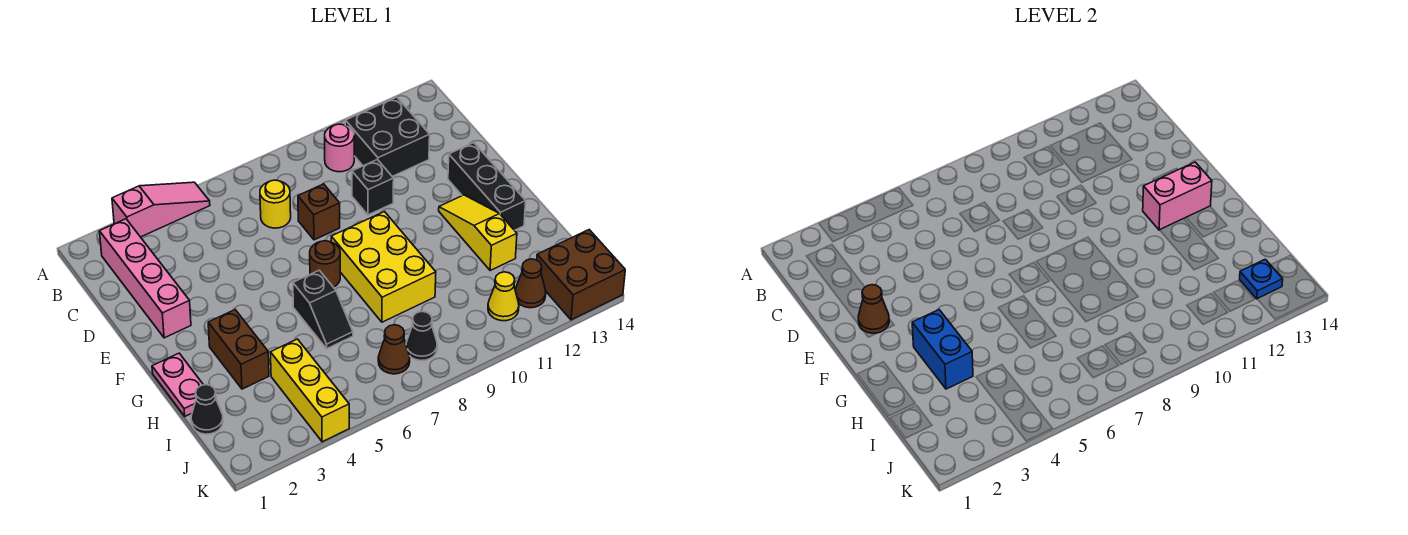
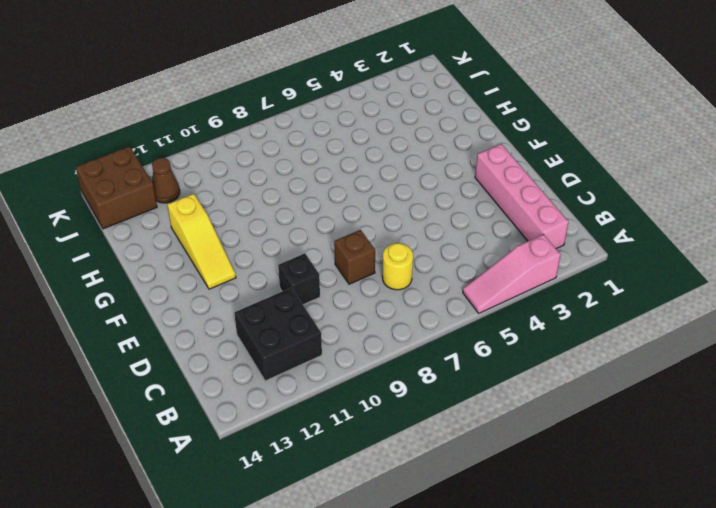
none -> pink round brick B10 level 1
none -> black brick E13:G13 level 1
none -> brown round brick F7 level 1

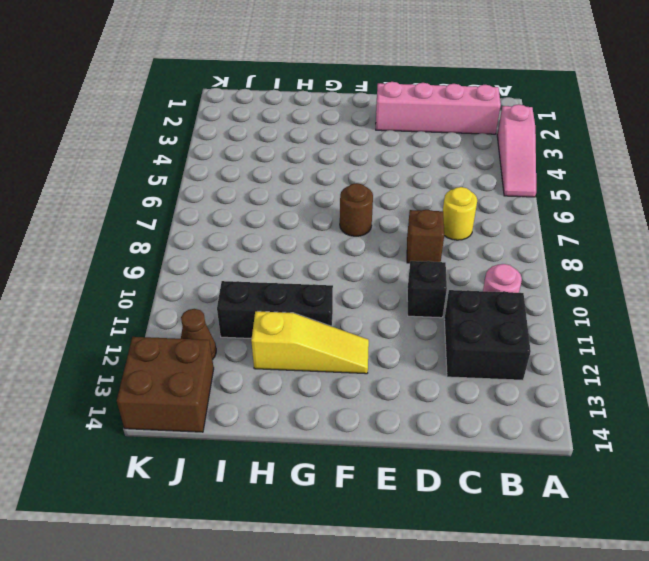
black brick G11:I11 level 1 -> black brick E13:G13 level 1
none -> yellow brick F8:H9 level 1
none -> pink plate G1:H1 level 1
none -> brown brick G3:H3 level 1

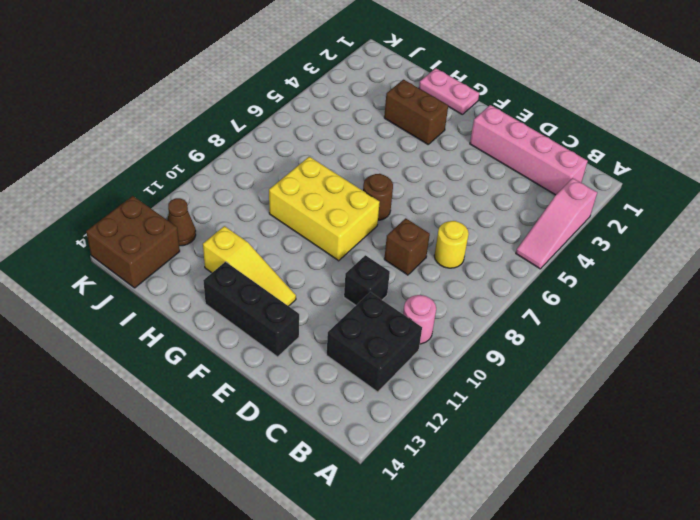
none -> black slope G6:H6 level 1 top G
none -> black cone I1 level 1
none -> yellow brick I4:K4 level 1

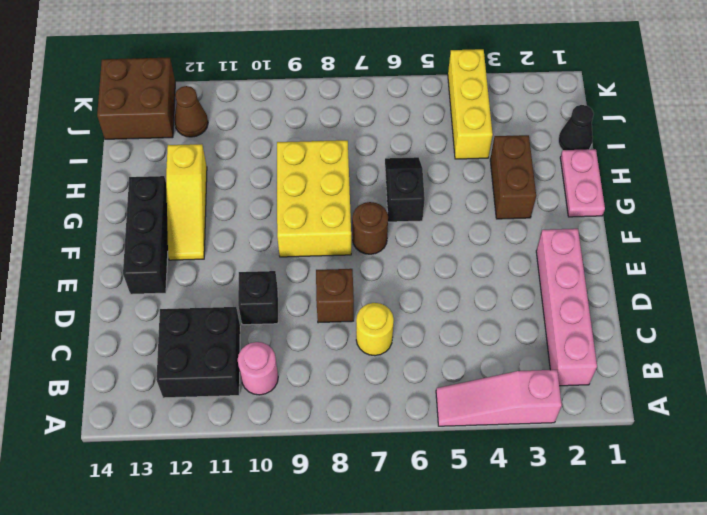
none -> brown cone J7 level 1
none -> black cone J8 level 1
none -> yellow cone J11 level 1

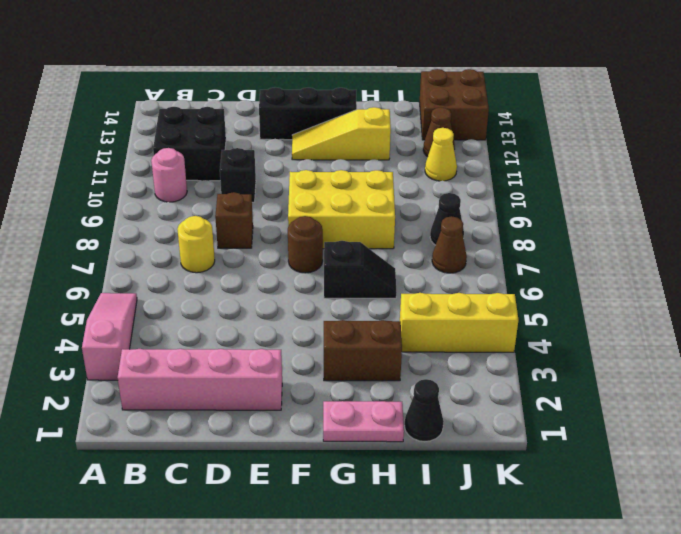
none -> brown cone E2 level 2
none -> pink brick F12:F13 level 2
none -> blue brick G3:H3 level 2

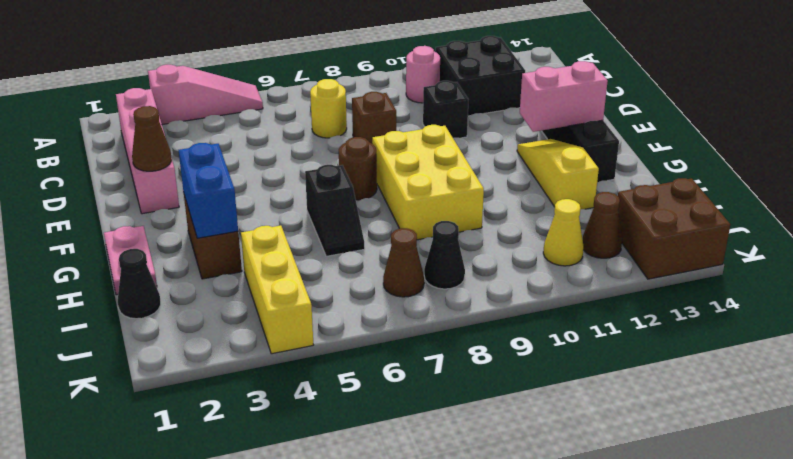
none -> blue plate J13 level 2

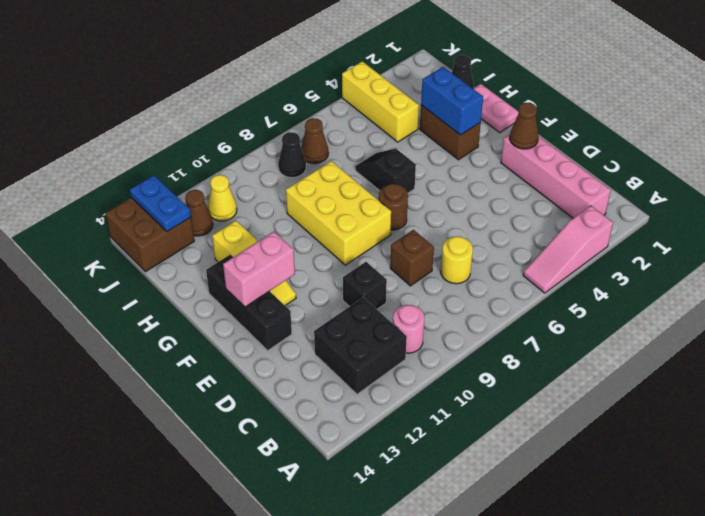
blue plate J13:K13 level 2 -> blue plate J13 level 2

